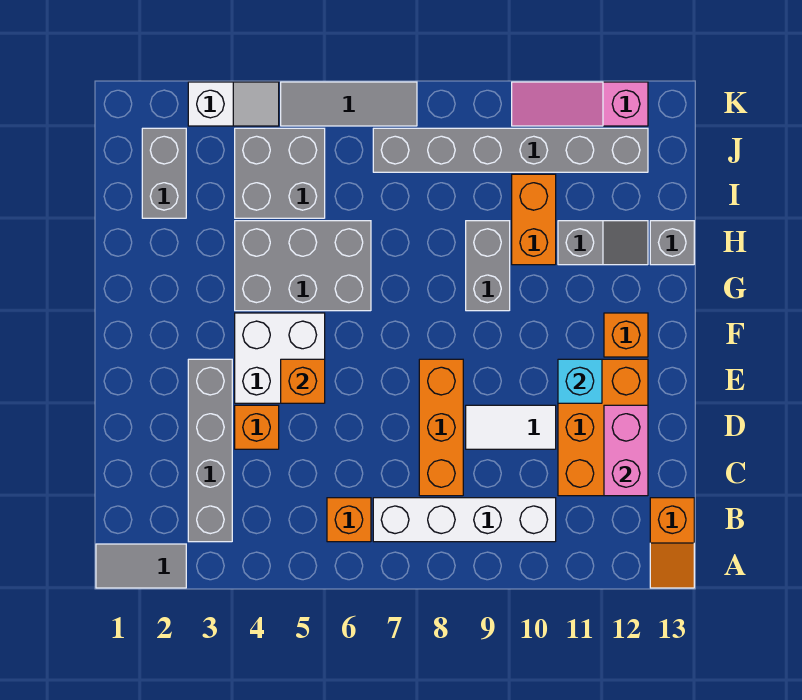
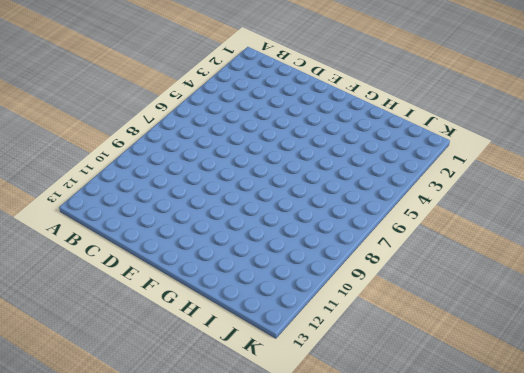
none -> grey tile A1:A2 level 1
none -> orange slope A13:B13 level 1 top B
none -> grey brick B3:E3 level 1

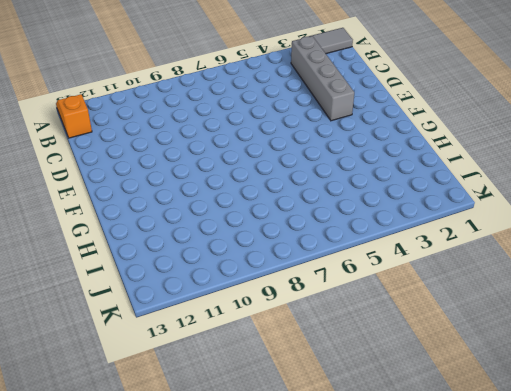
none -> orange brick B6 level 1
none -> white brick B7:B10 level 1
none -> orange brick C8:E8 level 1

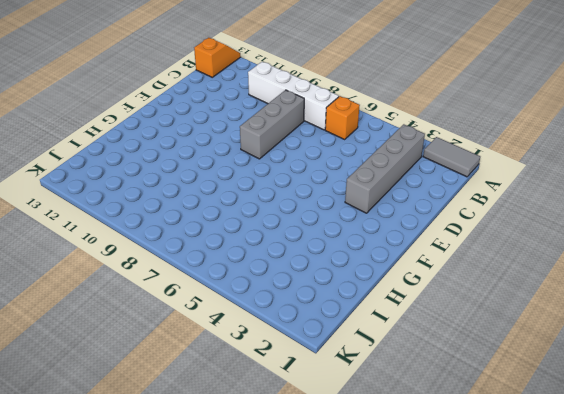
grey brick C8:E8 level 1 -> orange brick C8:E8 level 1
none -> orange brick C11:E12 level 1
none -> orange brick D4 level 1
none -> white tile D9:D10 level 1

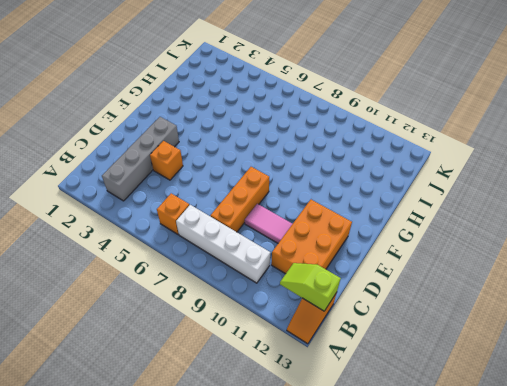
lime slope B12:B13 level 2 top 13 -> none
pink tile D9:D10 level 1 -> white tile D9:D10 level 1
none -> grey tile A1:A2 level 1
none -> white brick E4:F5 level 1
none -> orange brick F12 level 1

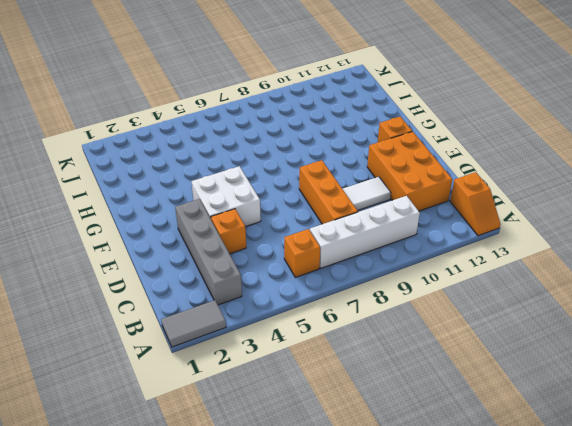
none -> grey brick G4:H6 level 1
none -> grey brick G9:H9 level 1
none -> orange brick H10:I10 level 1

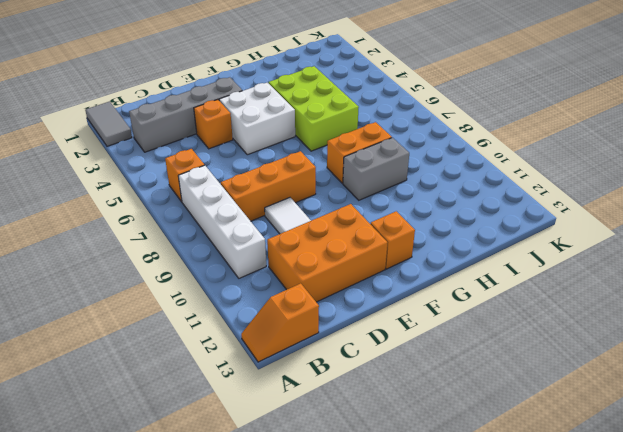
lime brick G4:H6 level 1 -> grey brick G4:H6 level 1
orange brick G8:H8 level 1 -> orange brick H10:I10 level 1
none -> grey slope H11:H12 level 1 top 11
none -> grey brick H13 level 1
none -> grey brick I2:J2 level 1

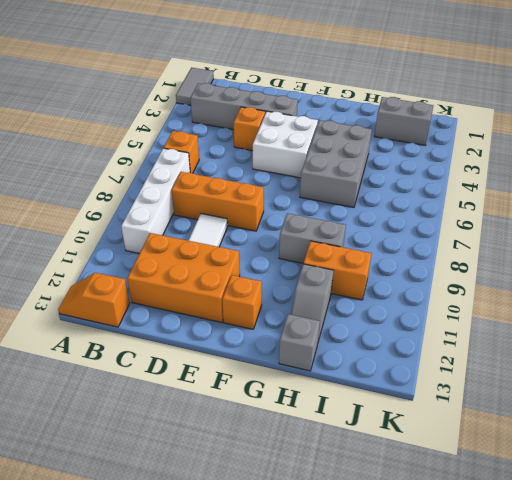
none -> grey brick I4:J5 level 1
none -> grey brick J7:J12 level 1
none -> white slope K3:K4 level 1 top 3

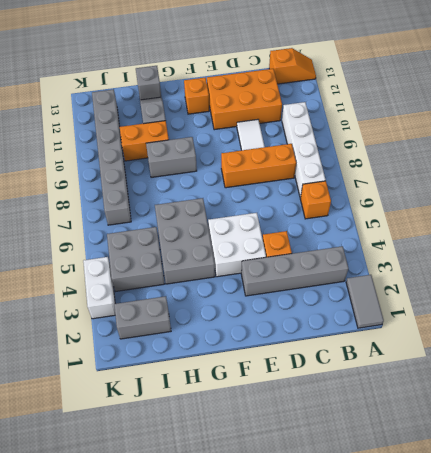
white brick K3:K4 level 1 -> white slope K3:K4 level 1 top 3
none -> grey tile K5:K7 level 1
none -> pink slope K10:K12 level 1 top 12
none -> pink brick C12:D12 level 2

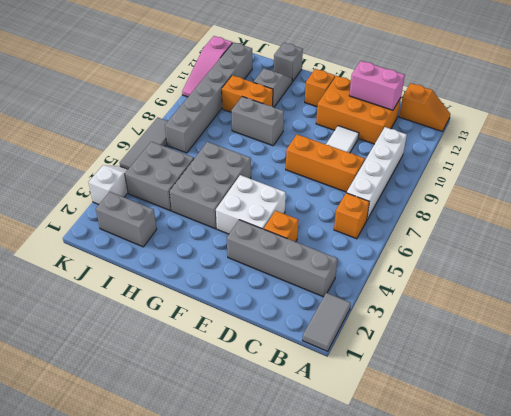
none -> orange brick E5 level 2
none -> cyan brick E11 level 2

